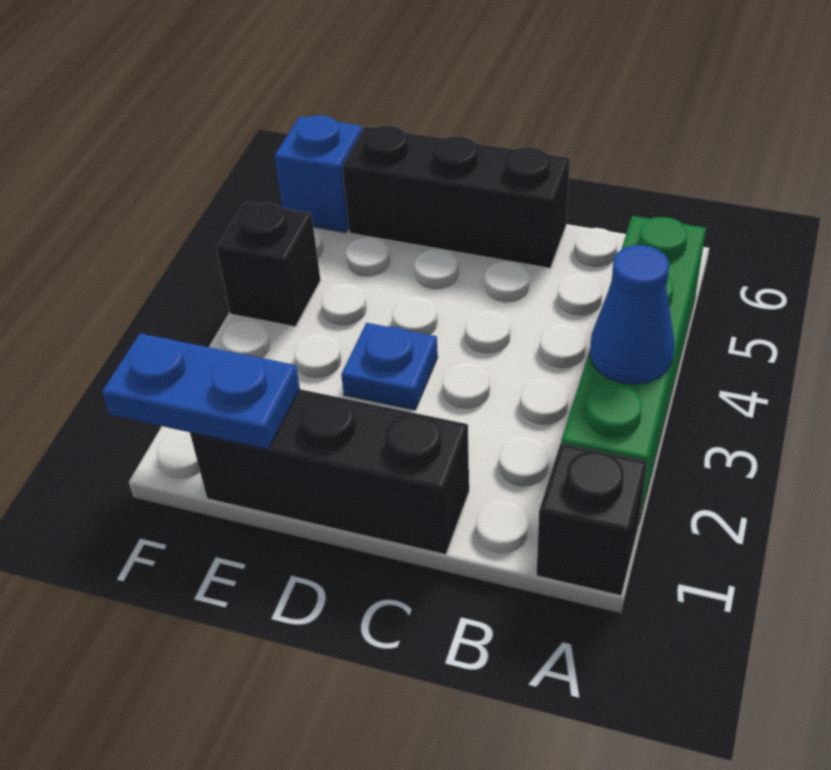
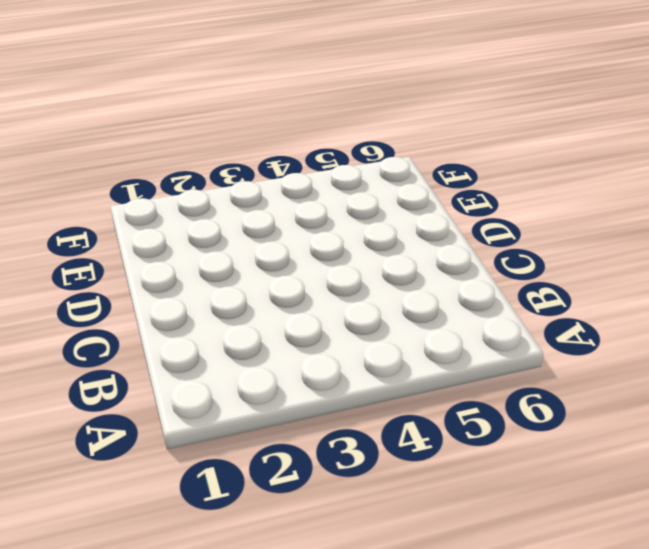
none -> black brick A1 level 1
none -> green brick A2:A5 level 1

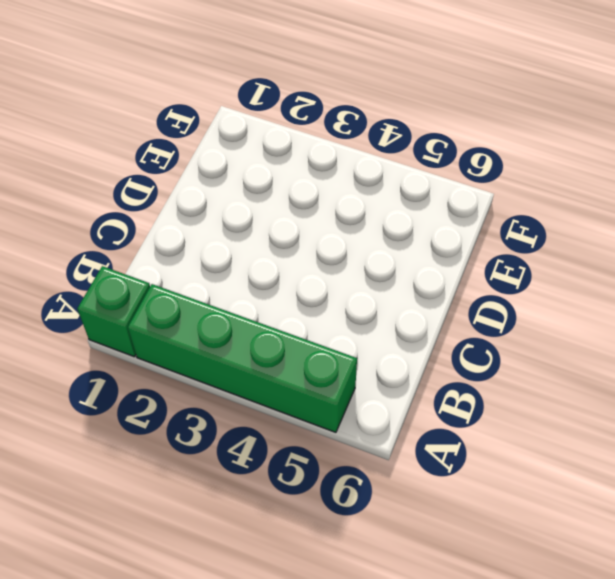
green brick A1 level 1 -> black brick A1 level 1
none -> black brick C1:E1 level 1
none -> black brick C6:E6 level 1

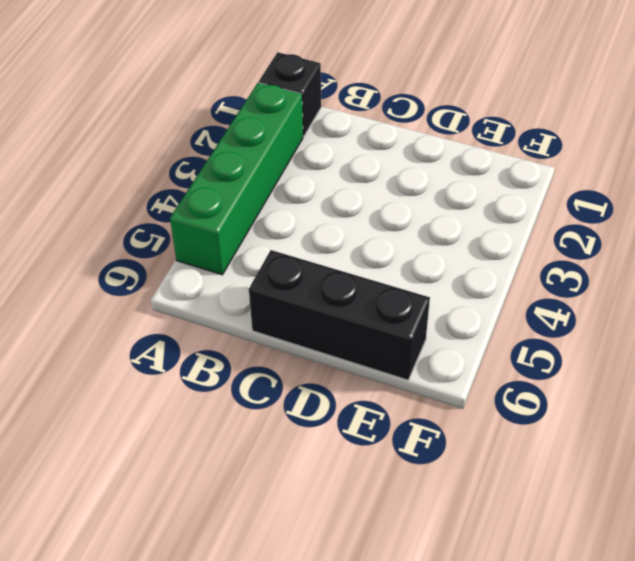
none -> black brick C1:E1 level 1
none -> blue plate D3 level 1

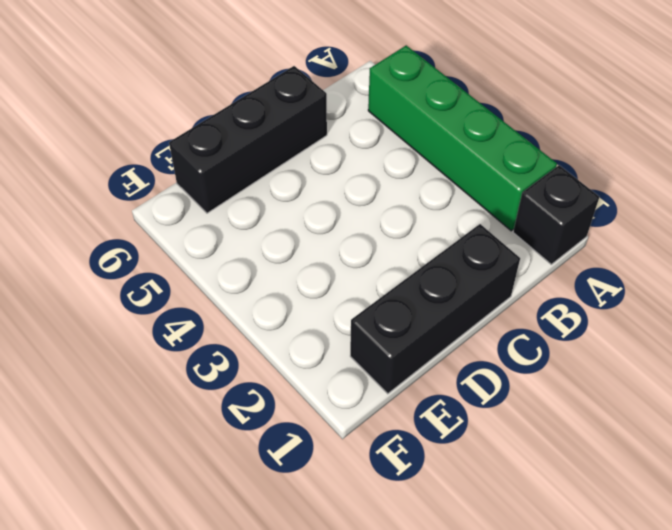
none -> blue plate D3 level 1
none -> black brick F4 level 1

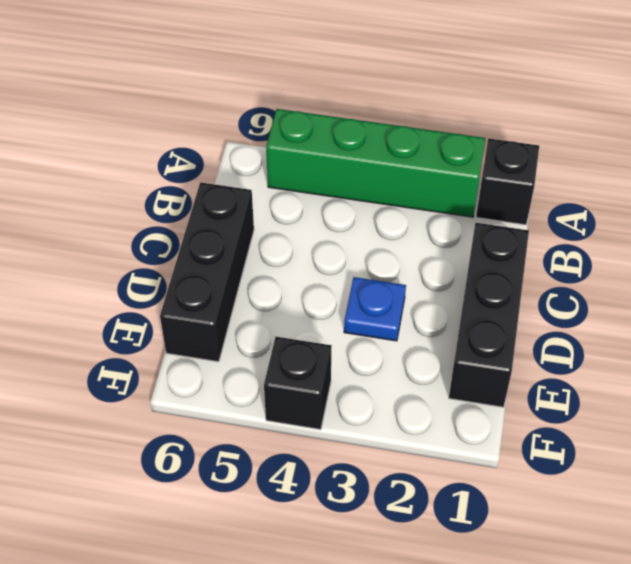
none -> blue brick F6 level 1
none -> blue cone A3 level 2

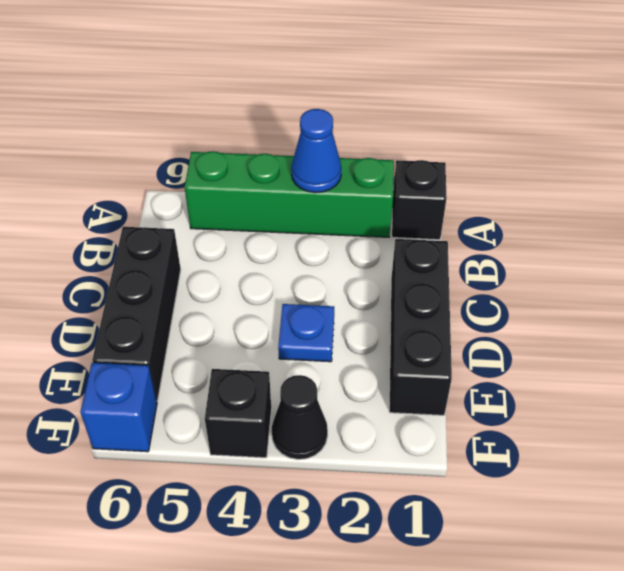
black cone F3 level 1 -> none
none -> blue plate E1:F1 level 2

